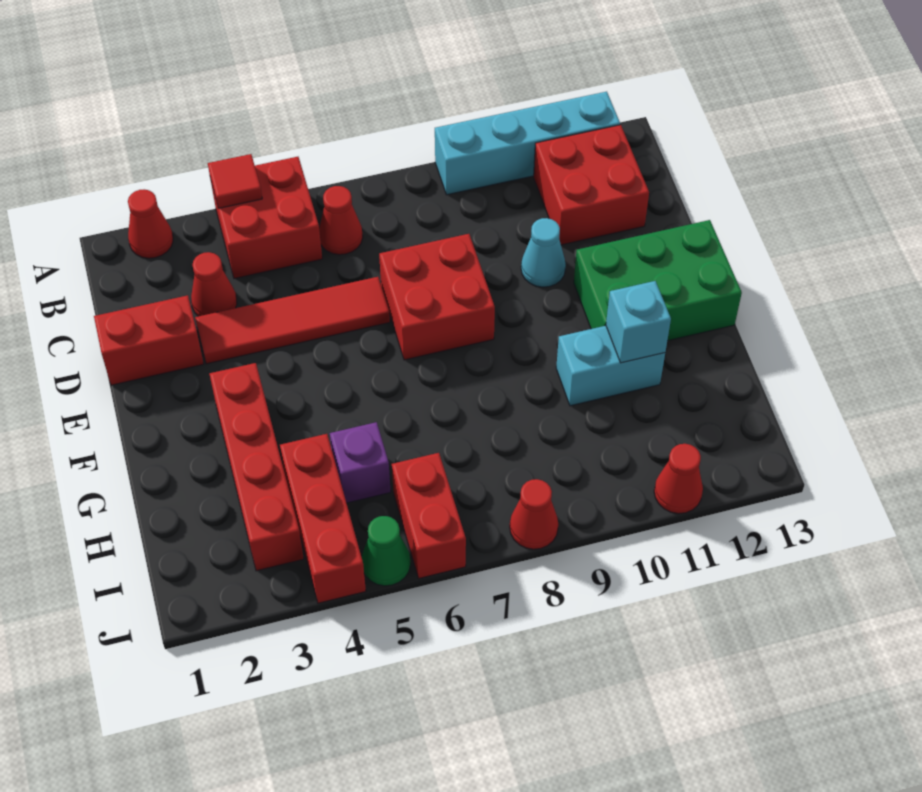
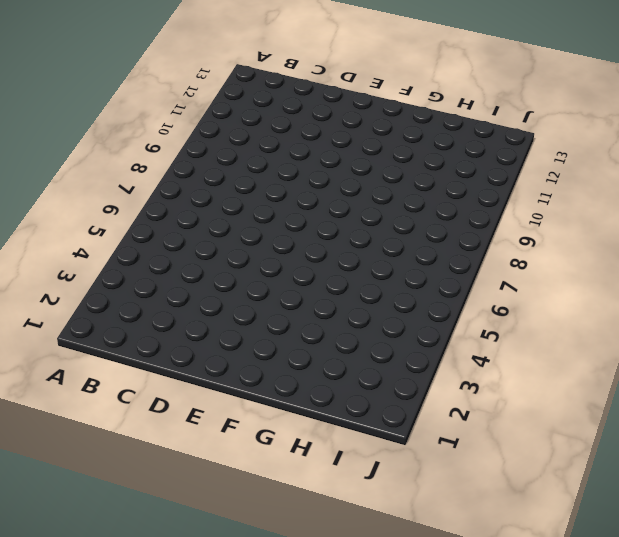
none -> red cone A2 level 1
none -> red brick A4:B5 level 1
none -> cyan brick A9:A12 level 1

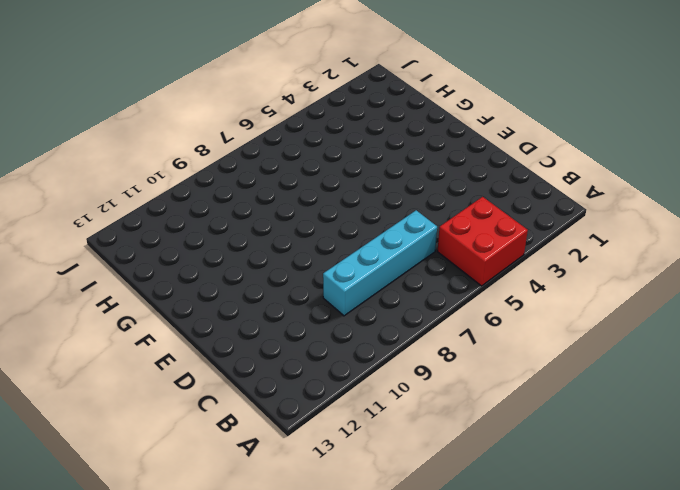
cyan brick C6:C9 level 1 -> cyan brick A9:A12 level 1
none -> red cone A2 level 1
none -> red cone B6 level 1
none -> red brick B11:C12 level 1

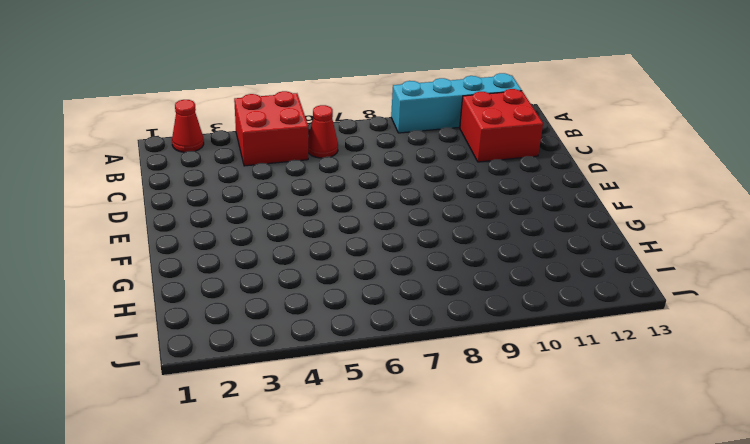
none -> red cone C3 level 1
none -> red brick D1:D2 level 1
none -> red tile D3:D6 level 1

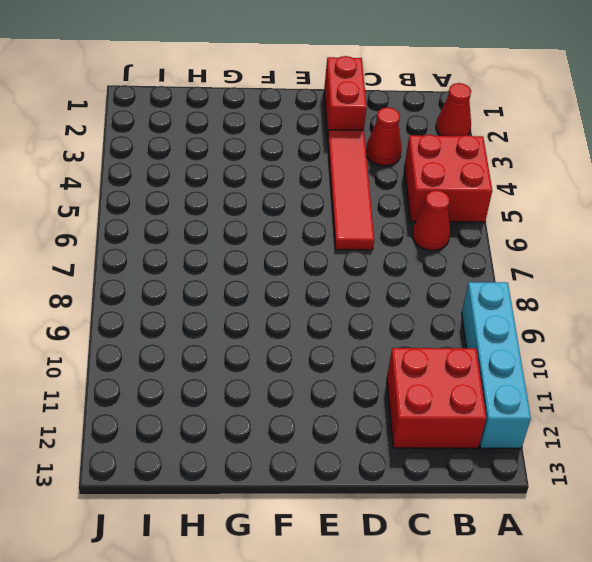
none -> red brick D7:E8 level 1
none -> cyan cone D10 level 1
none -> green brick E11:F13 level 1

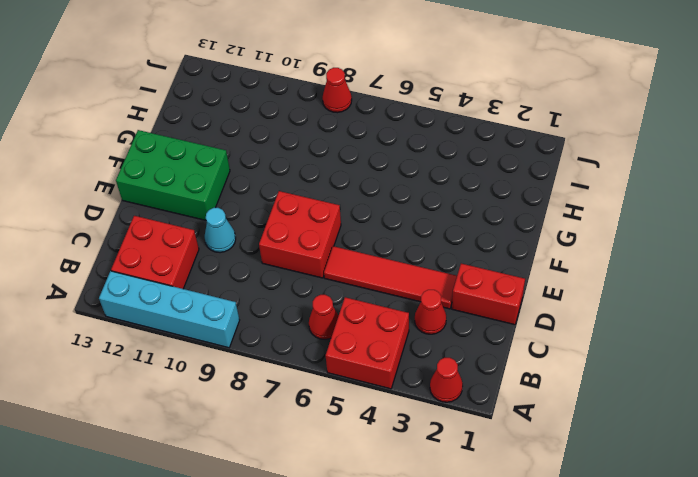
none -> red brick F3:I3 level 1
none -> cyan brick G10:G11 level 1
none -> red brick H4:J4 level 1

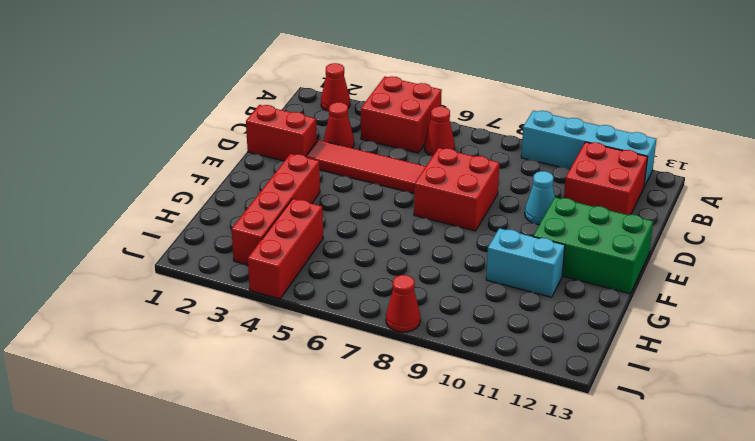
none -> purple brick H5 level 1
none -> red brick I6:J6 level 1
none -> green cone J5 level 1

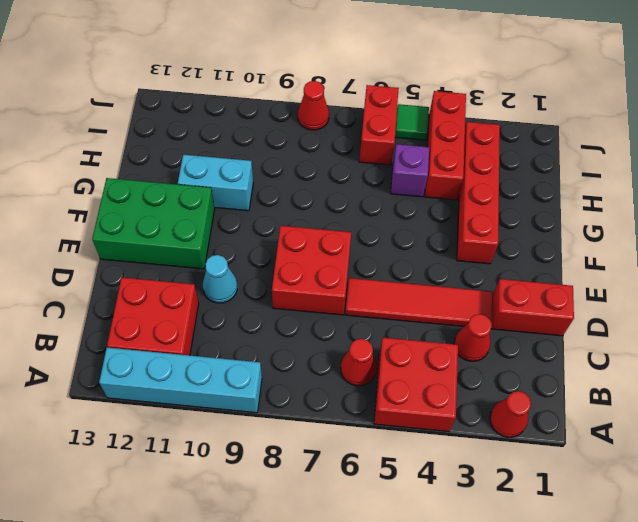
green tile J5 level 1 -> green cone J5 level 1
none -> red cone J11 level 1
none -> red tile A4 level 2
none -> cyan brick G11 level 2

